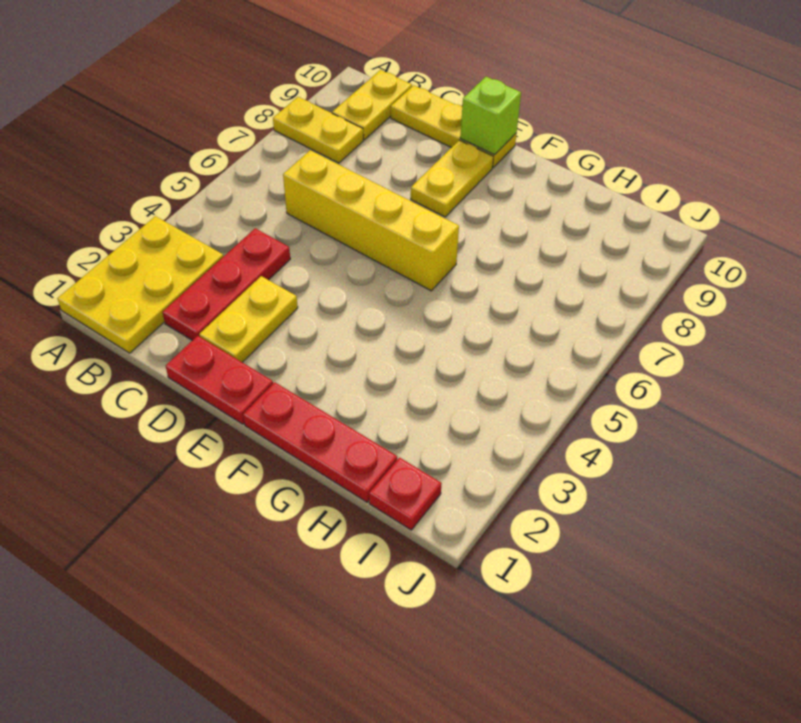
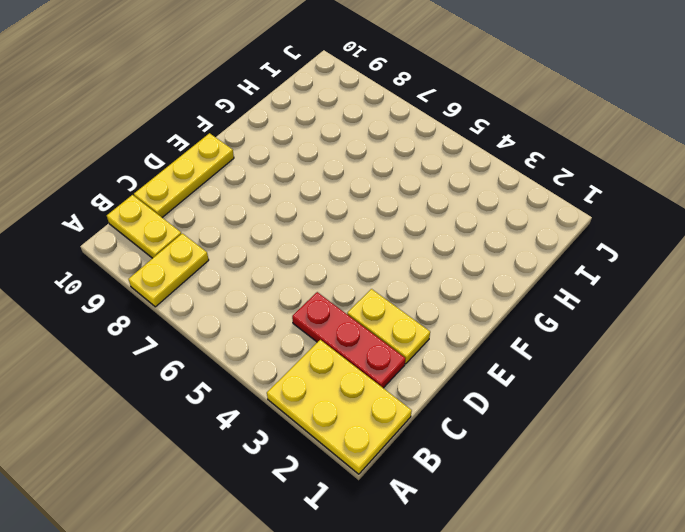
none -> yellow brick C6:F6 level 1
none -> red plate D1:E1 level 1
none -> yellow plate E8:E9 level 1

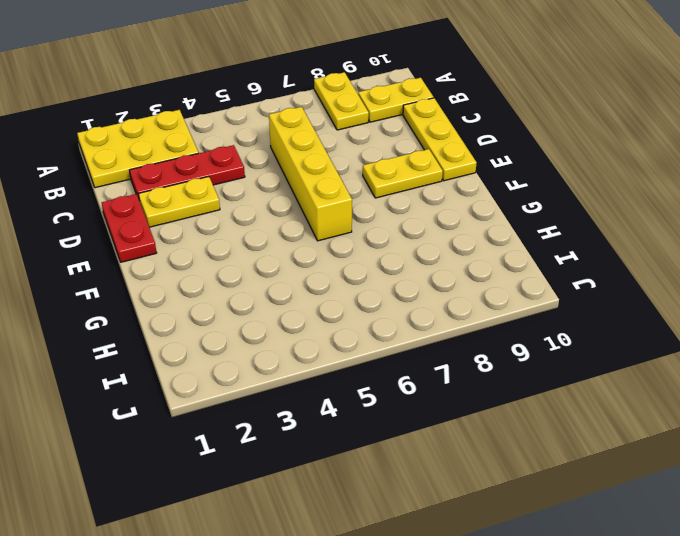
none -> red plate F1:H1 level 1
none -> red plate I1 level 1
none -> lime brick E10 level 2

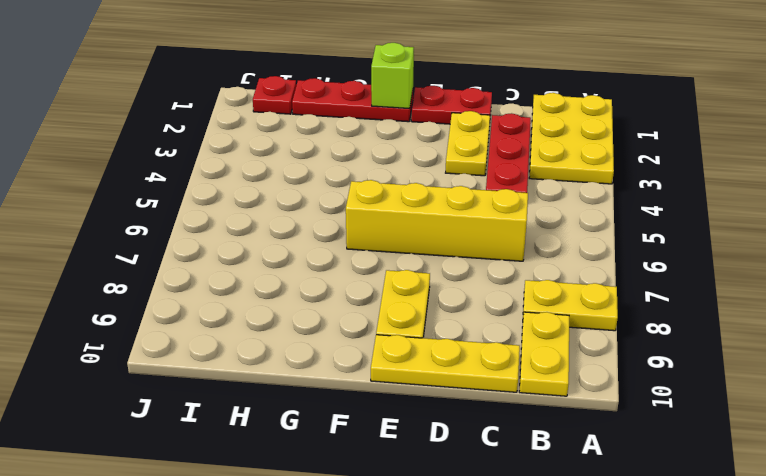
lime brick F1 level 2 -> lime brick E10 level 2

